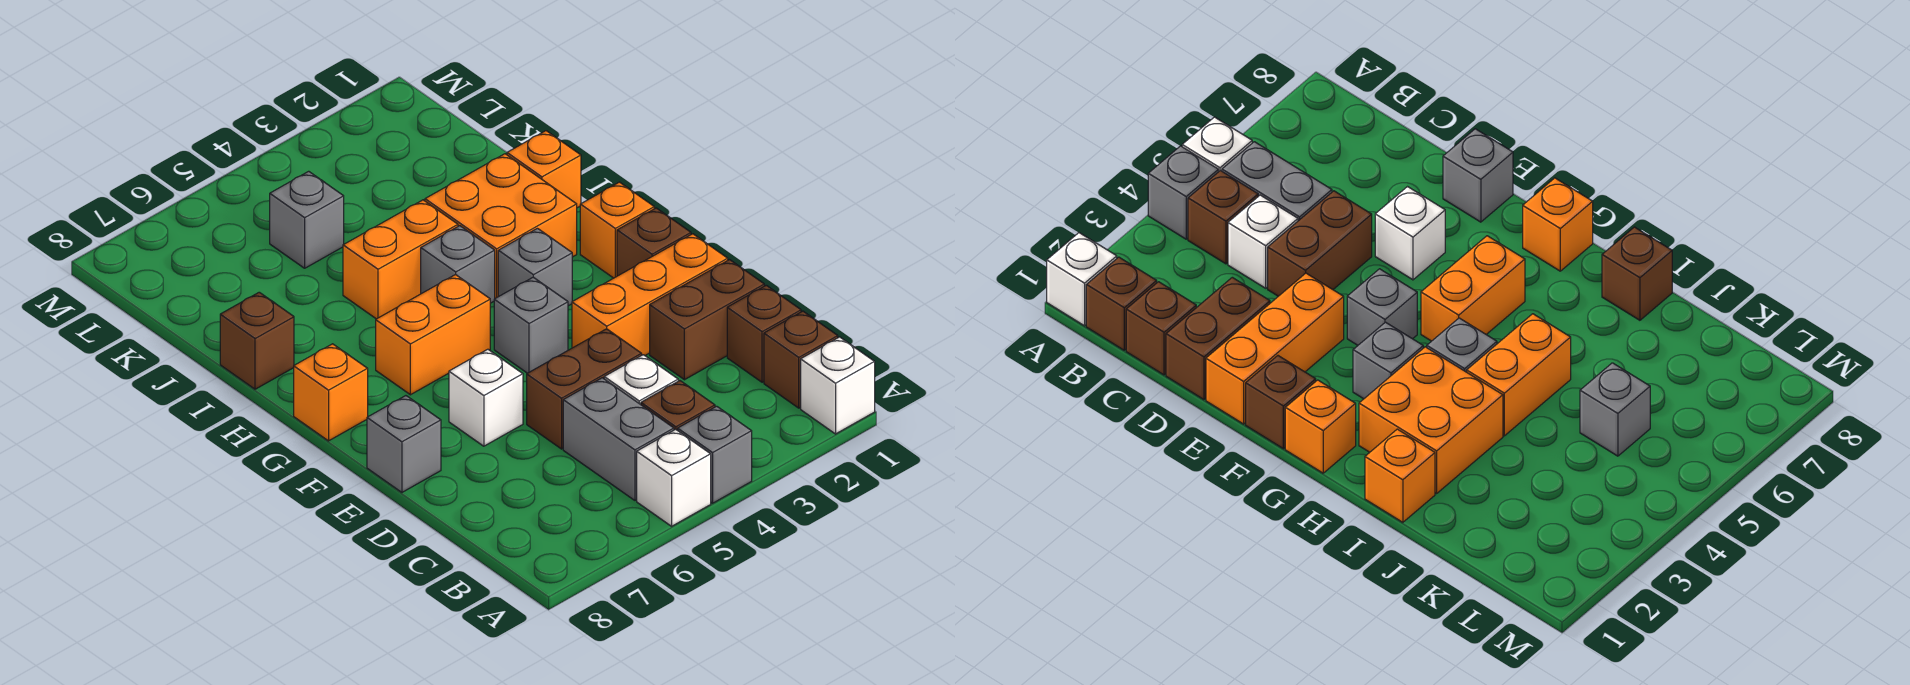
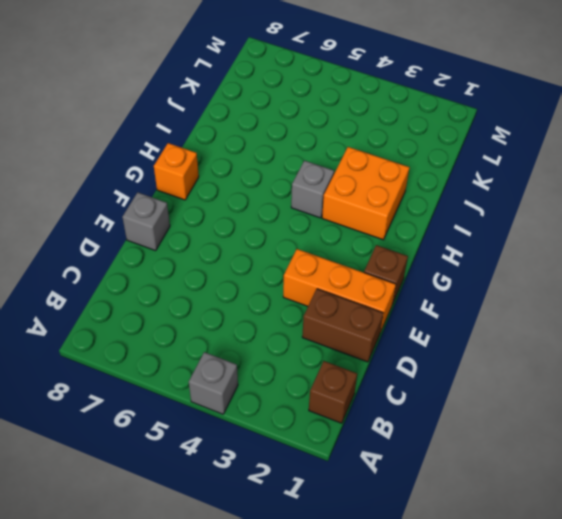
none -> white brick A1 level 1
none -> white brick A5 level 1
none -> brown brick B4 level 1

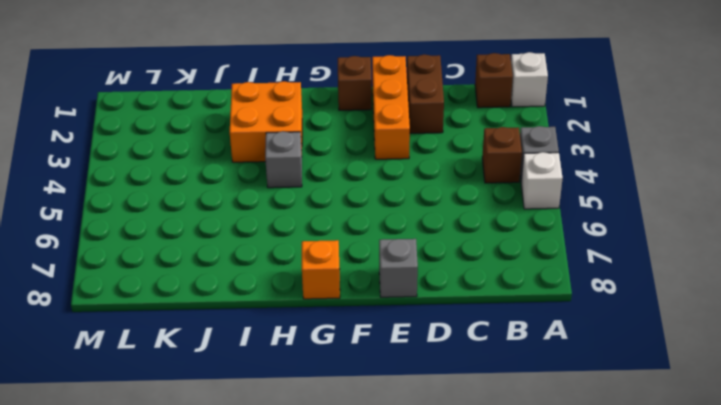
none -> grey brick B5:C5 level 1
none -> brown brick C1 level 1
none -> white brick C4 level 1

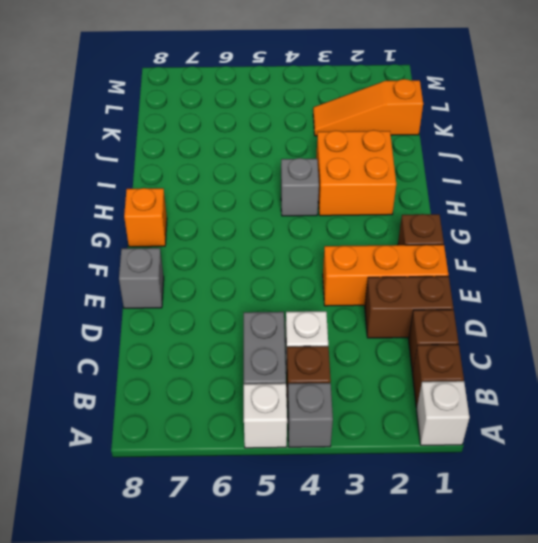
orange slope K1:K3 level 1 top 1 -> none
none -> brown brick D4:D5 level 1
none -> white brick E6 level 1
none -> grey brick F4 level 1

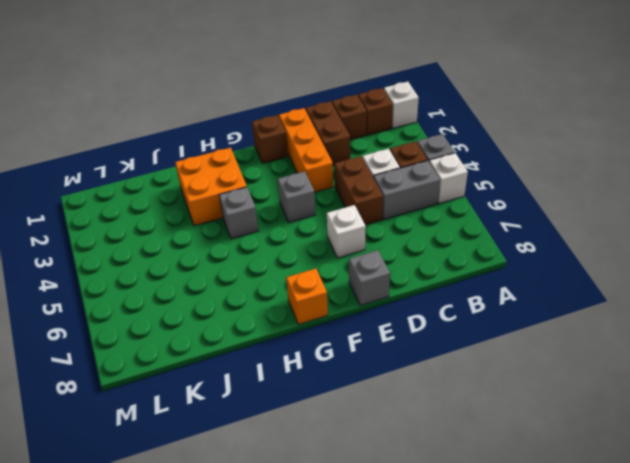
none -> orange brick G1 level 1
none -> grey brick G3 level 1
none -> orange brick G5:G6 level 1

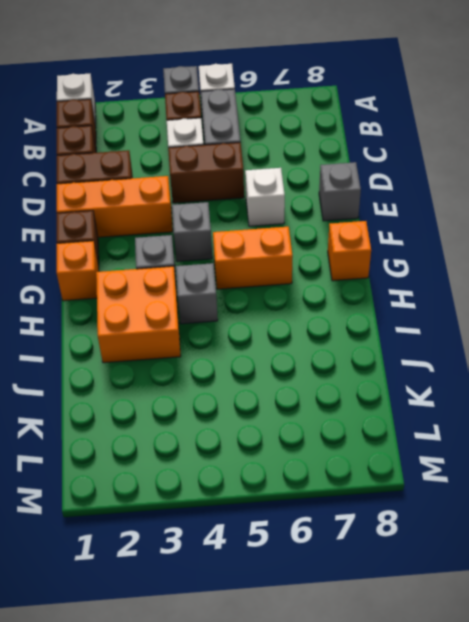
none -> orange brick I1 level 1
none -> orange brick I4:I5 level 1
none -> brown brick I8 level 1

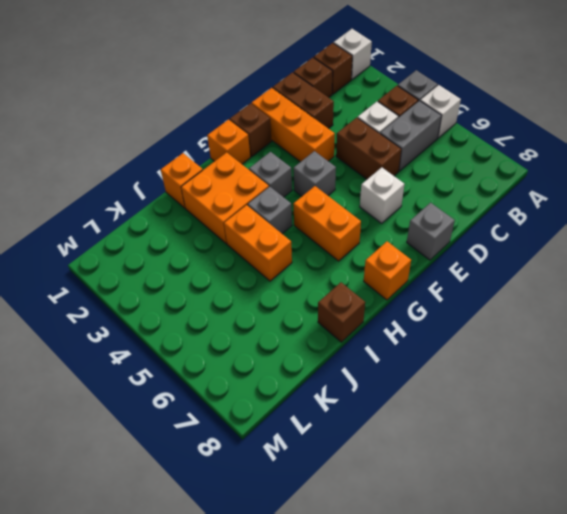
none -> grey brick K5 level 1

